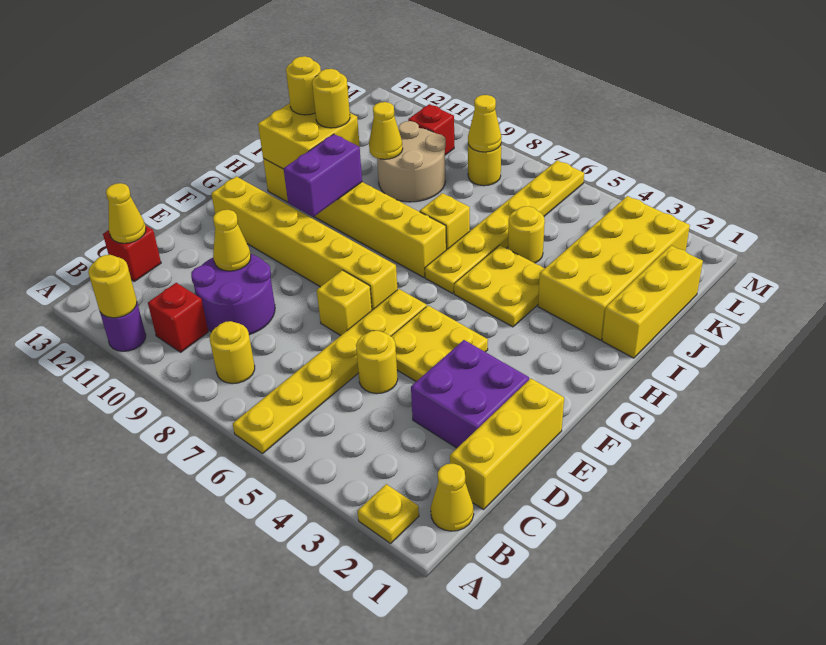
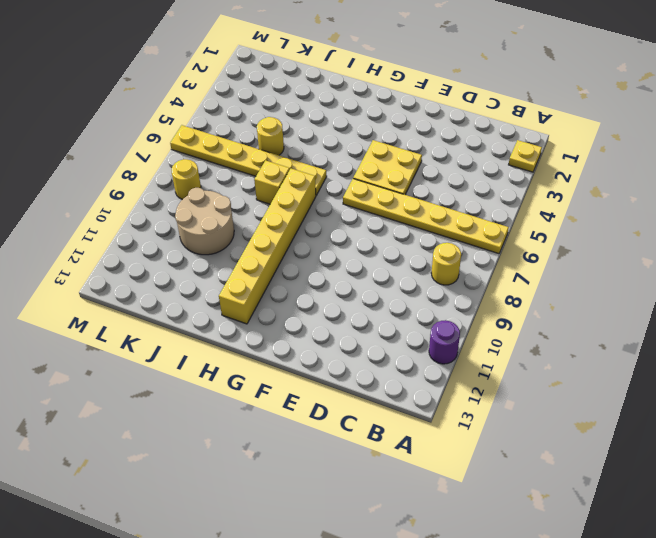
none -> yellow cone B1 level 1
none -> red brick B10 level 1
none -> yellow brick C1:E1 level 1
none -> purple round brick C9:D10 level 1

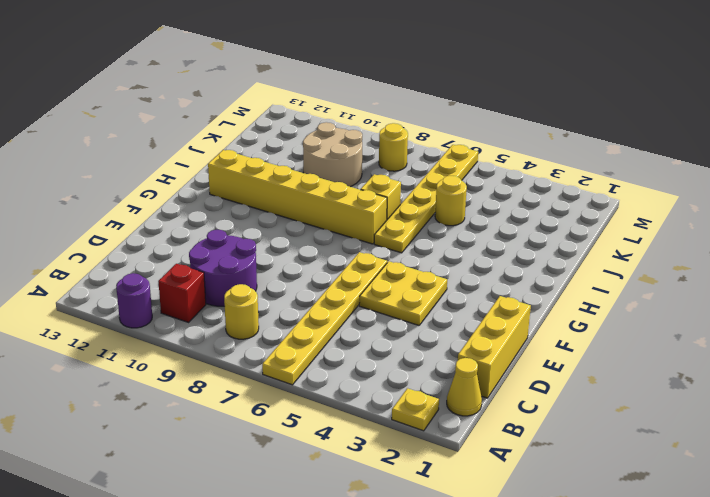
none -> red brick C13 level 1
none -> purple brick D2:E3 level 1
none -> yellow round brick D5 level 1
none -> yellow brick E7 level 1

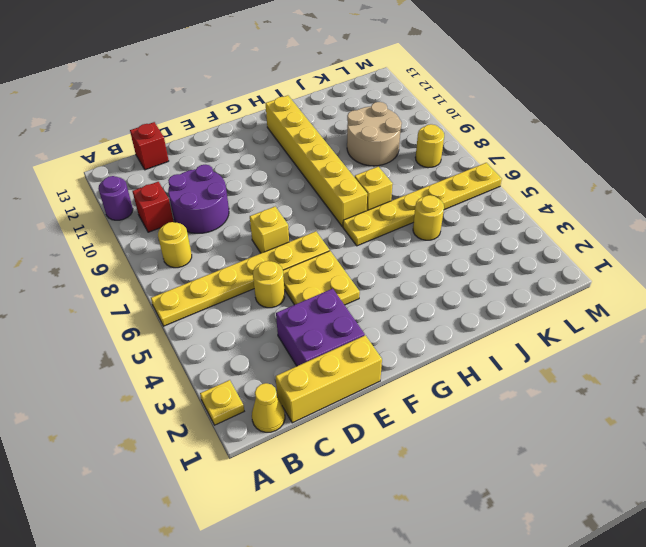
none -> yellow brick F7:F12 level 1
none -> yellow plate H4:I5 level 1
none -> yellow brick I1:K1 level 1
none -> yellow brick I2:L3 level 1

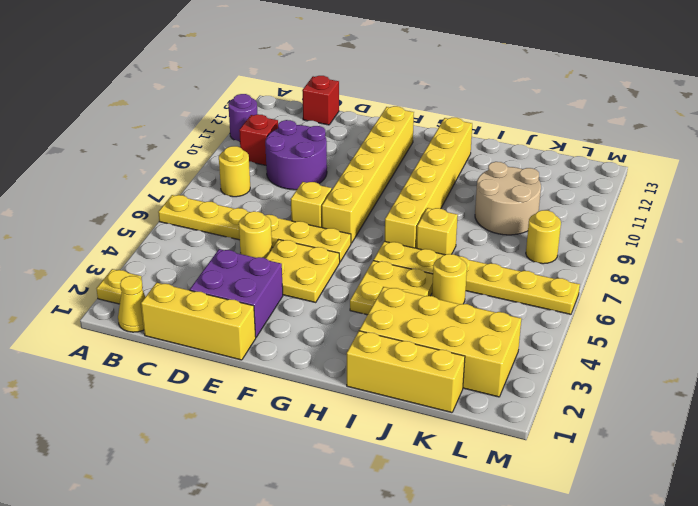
none -> red brick L10 level 1
none -> yellow round brick A11 level 2
none -> yellow cone C13 level 2
none -> yellow cone D10 level 2

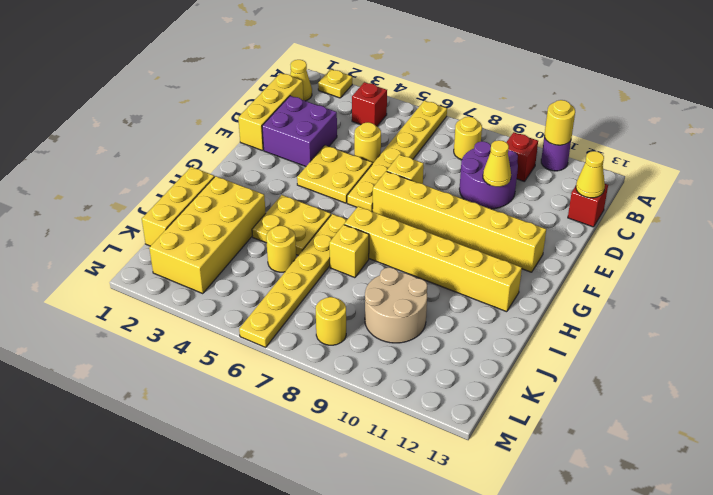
red brick B4 level 1 -> red brick L10 level 1
none -> purple brick G10:H10 level 2
none -> yellow brick H11:I12 level 2
none -> yellow cone J10 level 2
none -> yellow cone L8 level 2

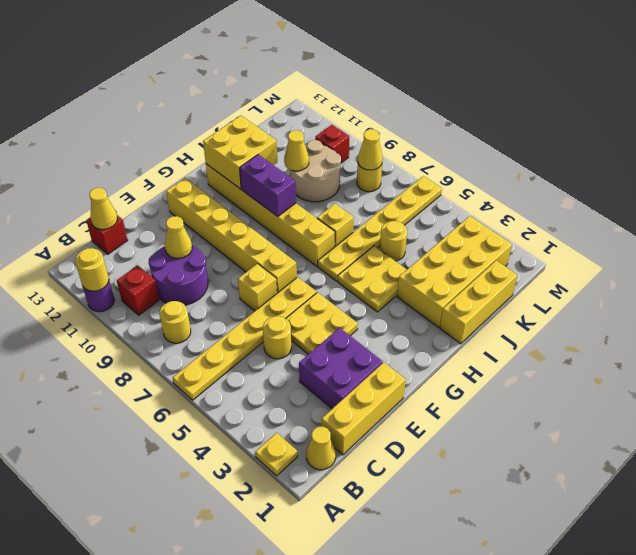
purple brick H9:H10 level 2 -> purple brick G10:H10 level 2
none -> yellow round brick I11 level 3
none -> yellow round brick I12 level 3

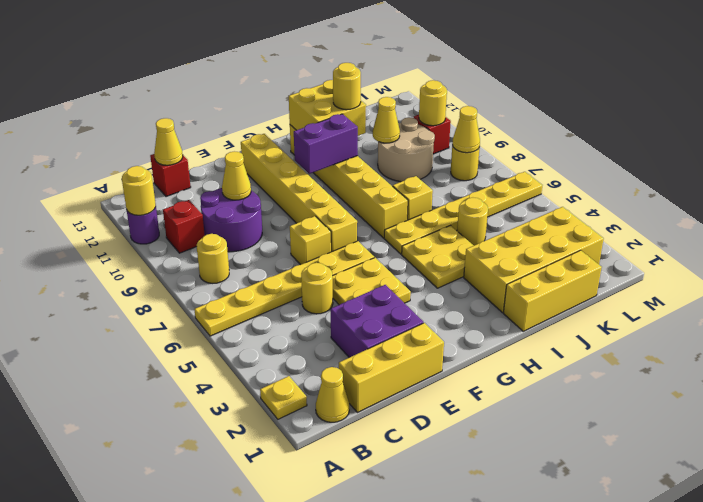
yellow round brick L10 level 2 -> yellow round brick I12 level 3

